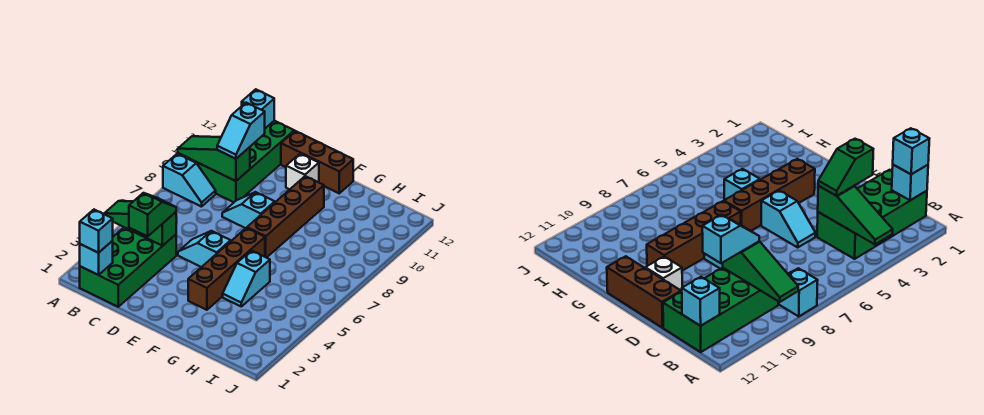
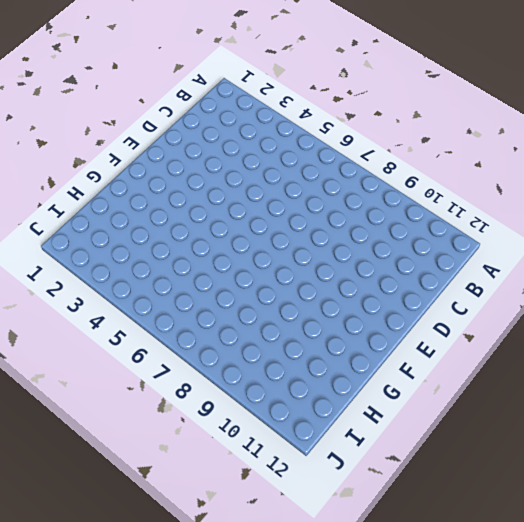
none -> cyan slope A8:B8 level 1 top A
none -> green brick B1:C4 level 1
none -> green brick B9:C12 level 1

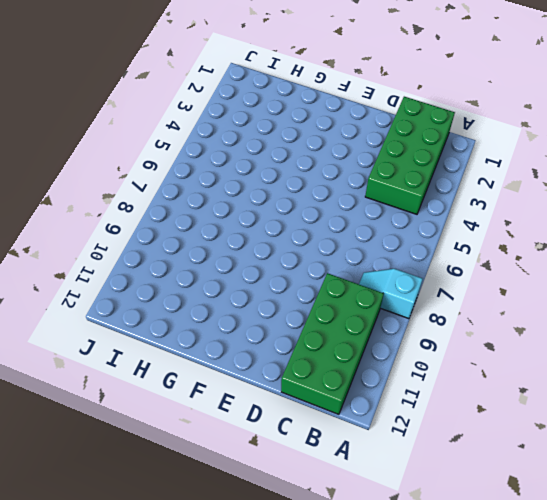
none -> cyan slope D5:E5 level 1 top E
none -> cyan slope D8:E8 level 1 top E
none -> brown brick D12:F12 level 1

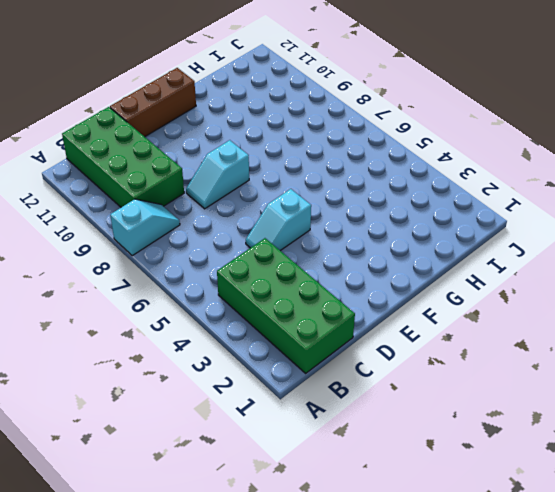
none -> white brick E11 level 1
none -> brown brick F3:F6 level 1
none -> brown brick F7:F10 level 1

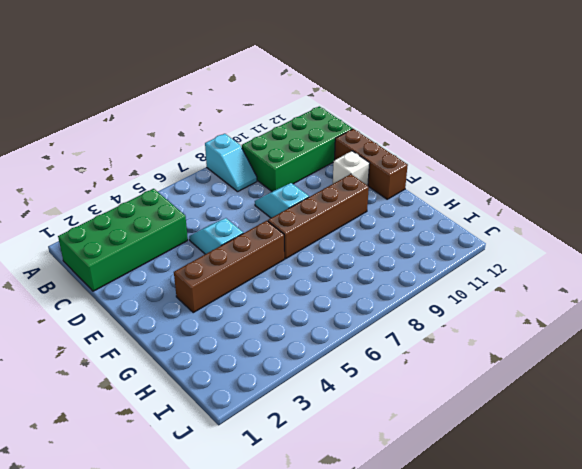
none -> cyan slope G4:G5 level 1 top 5
none -> green slope A4:C4 level 2 top C
none -> green slope A9:C9 level 2 top C

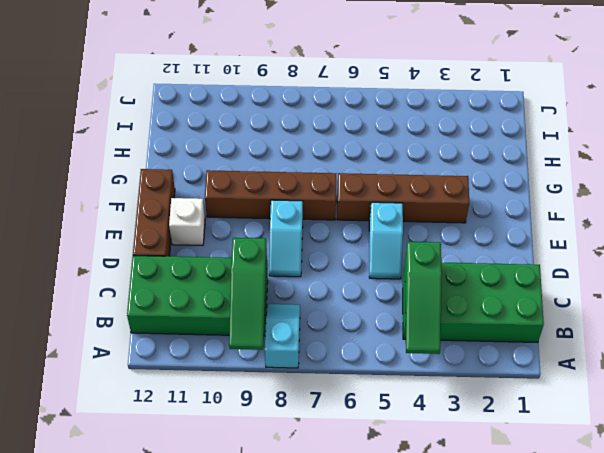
none -> cyan slope G4:G5 level 1 top 5
none -> cyan brick B1 level 2
none -> cyan brick B12 level 2

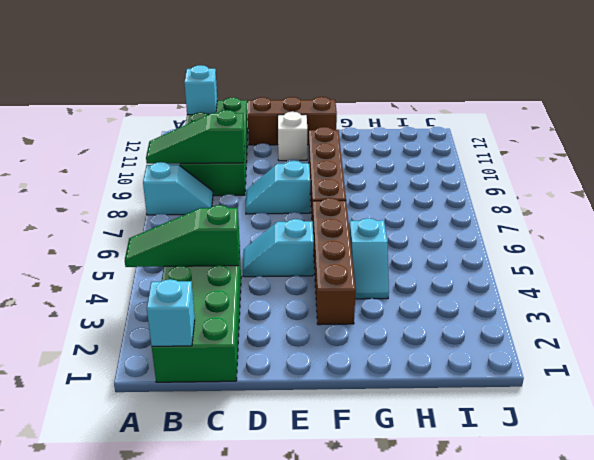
none -> cyan brick B1 level 3
none -> green slope C3:C4 level 3 top 3
none -> cyan slope C9:C10 level 3 top 10

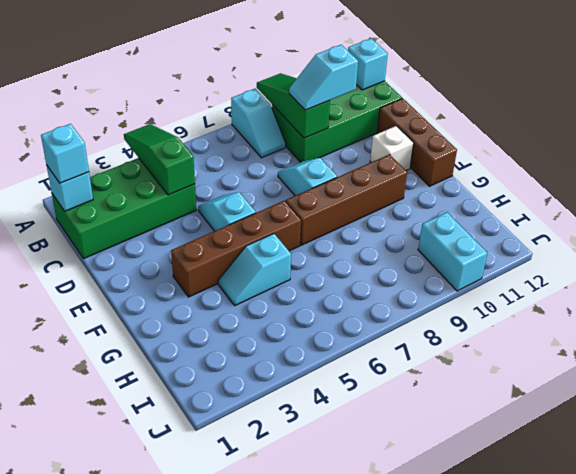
cyan brick I10:J10 level 1 -> none
none -> green slope C3:C4 level 3 top 3

